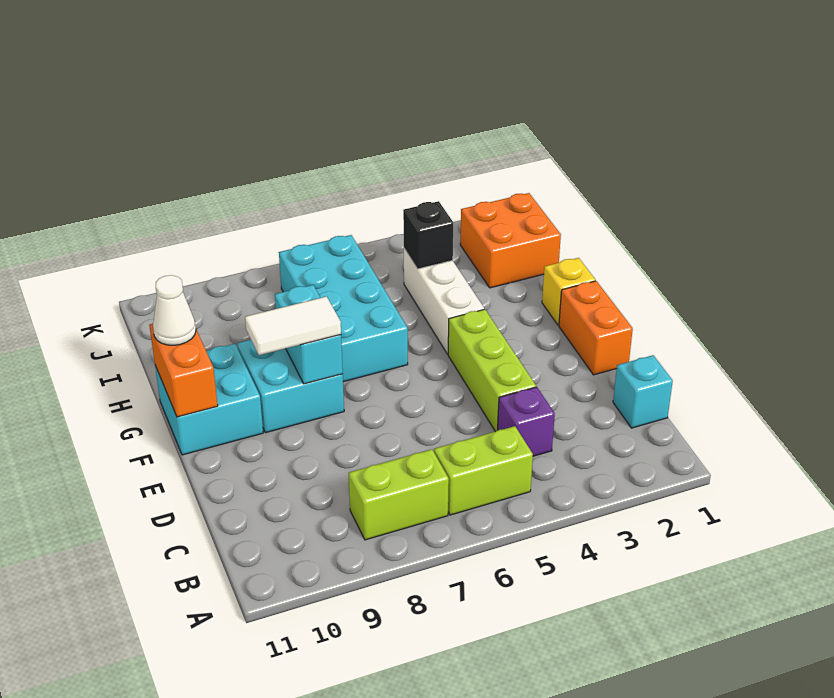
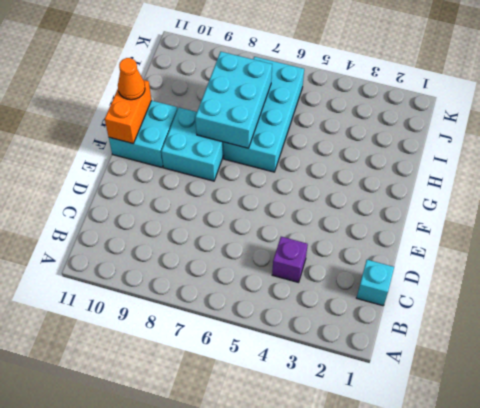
cyan brick G7:I8 level 2 -> cyan brick F8:G8 level 2
orange cone G11 level 3 -> white cone G11 level 3
none -> lime brick B5:B6 level 1
none -> lime brick B7:B8 level 1
none -> lime brick D4:F4 level 1

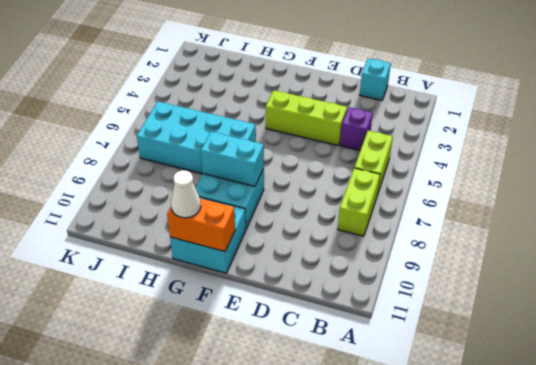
none -> orange brick E1:F1 level 1
none -> yellow brick G1 level 1
none -> white brick G4:I4 level 1

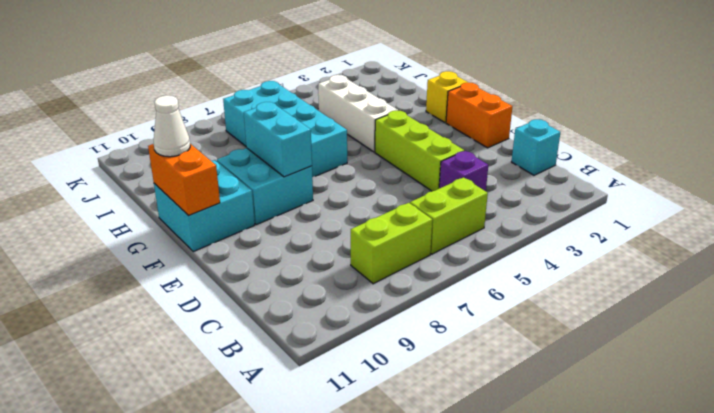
none -> orange brick I1:J2 level 1
none -> black brick I4 level 2
none -> white tile F8:F9 level 3

